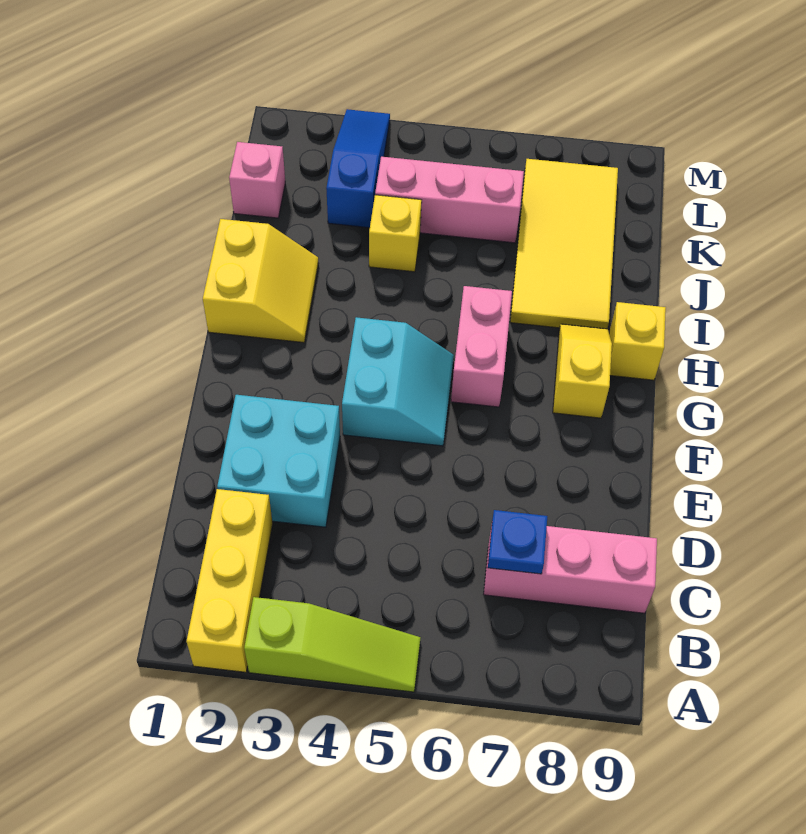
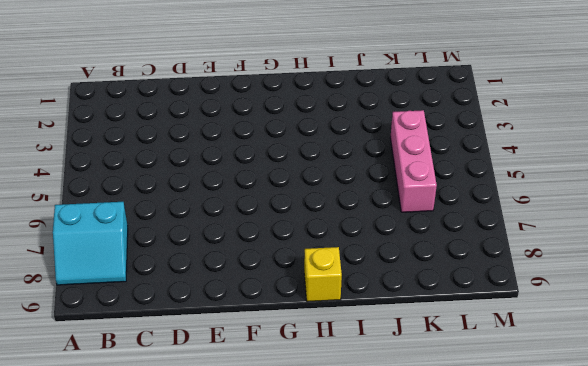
cyan slope A7:B8 level 1 top 7 -> cyan slope F4:G5 level 1 top 4
none -> yellow brick A2:C2 level 1
none -> lime slope A3:A5 level 1 top 3
none -> pink brick C7:C9 level 1

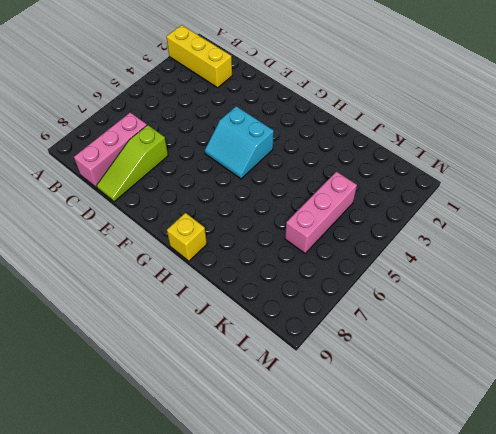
lime slope D7:D9 level 1 top 7 -> lime slope A3:A5 level 1 top 3
none -> cyan brick D2:E3 level 1
none -> pink brick G6:H6 level 1
none -> yellow slope G8:H8 level 1 top G

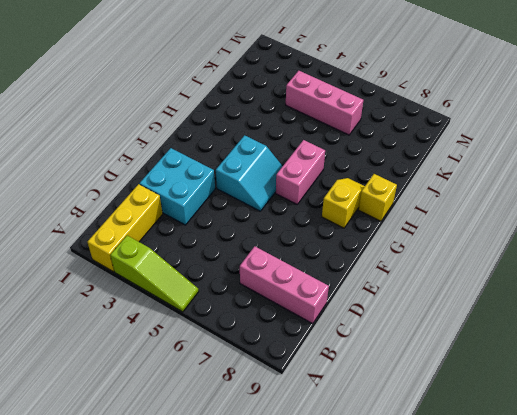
none -> yellow slope H1:I2 level 1 top 1
none -> yellow tile I7:L8 level 1
none -> yellow brick J4 level 1

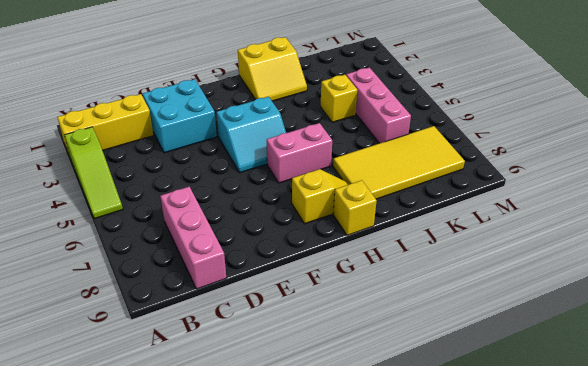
none -> pink brick K1 level 1
none -> blue slope K3:M3 level 1 top K
none -> blue plate C7 level 2

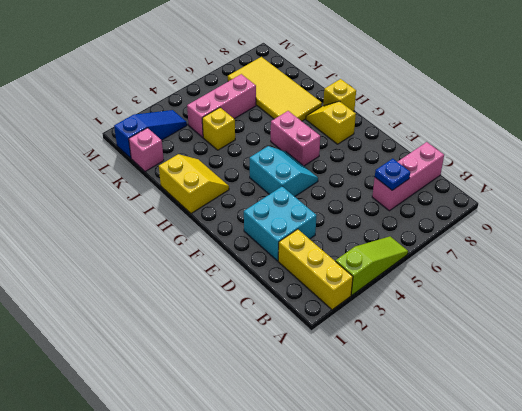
blue slope L1:L3 level 1 top 1 -> blue slope K3:M3 level 1 top K

